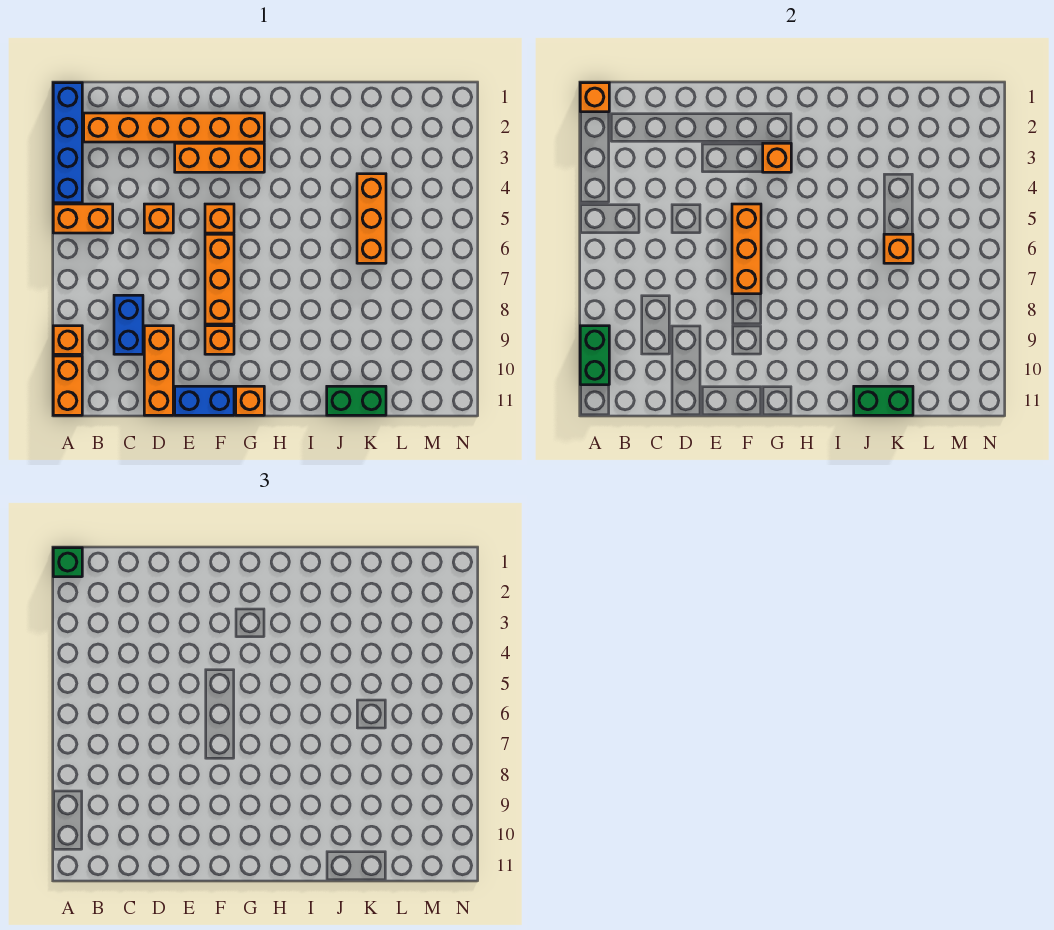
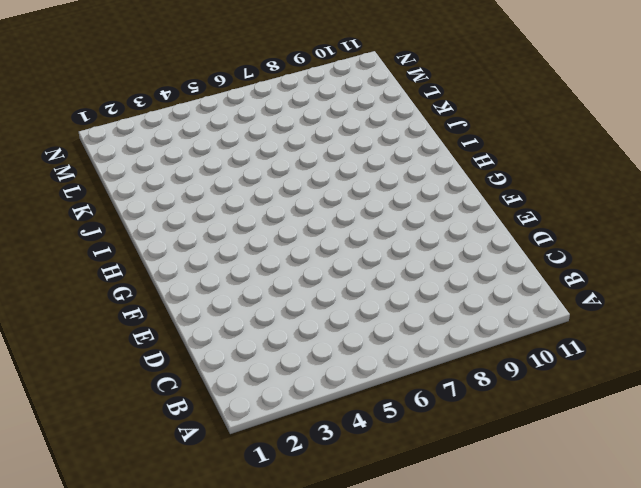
none -> blue brick A1:A4 level 1
none -> orange brick A5:B5 level 1
none -> orange brick A9 level 1

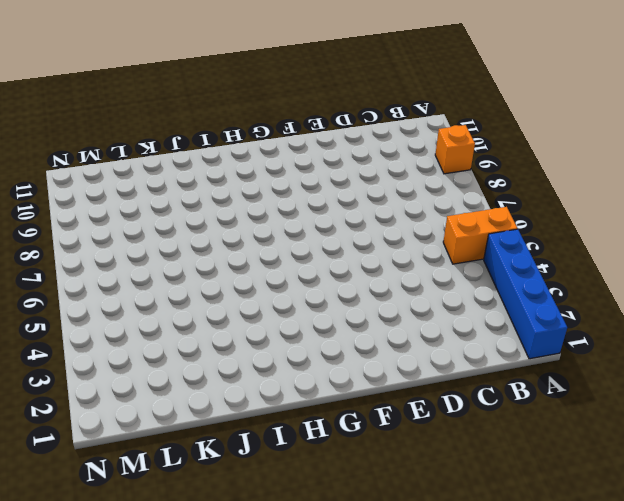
none -> orange brick A10:A11 level 1
none -> orange brick B2:G2 level 1
none -> blue brick C8:C9 level 1

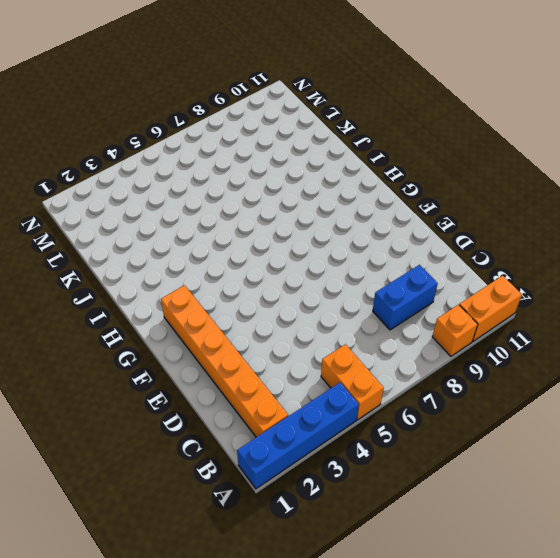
none -> orange brick D5 level 1
none -> orange brick D9:D11 level 1
none -> orange brick E3:G3 level 1

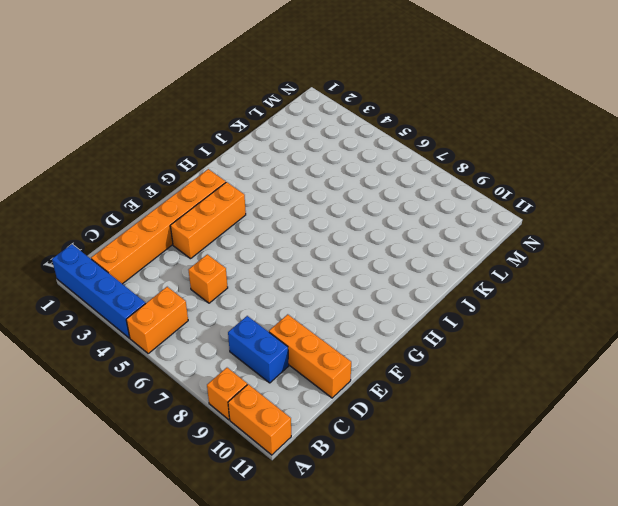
none -> blue brick E11:F11 level 1
none -> orange brick F5 level 1
none -> orange brick F6:F8 level 1

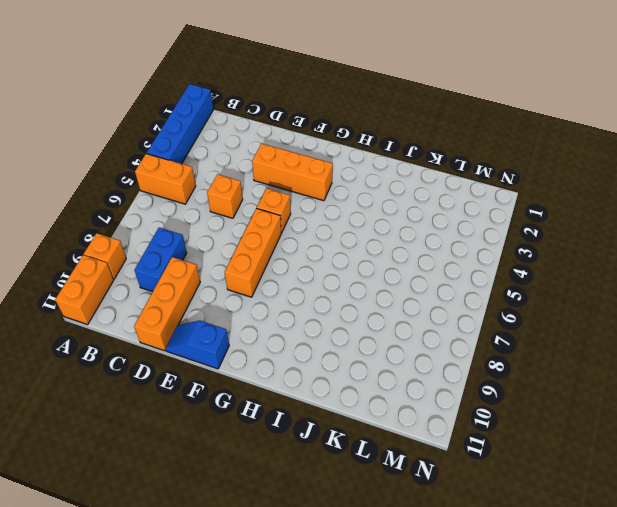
blue slope E11:F11 level 1 top F -> blue brick E11:F11 level 1
none -> orange brick B2:G2 level 1
none -> orange brick F9 level 1
none -> orange brick G11 level 1

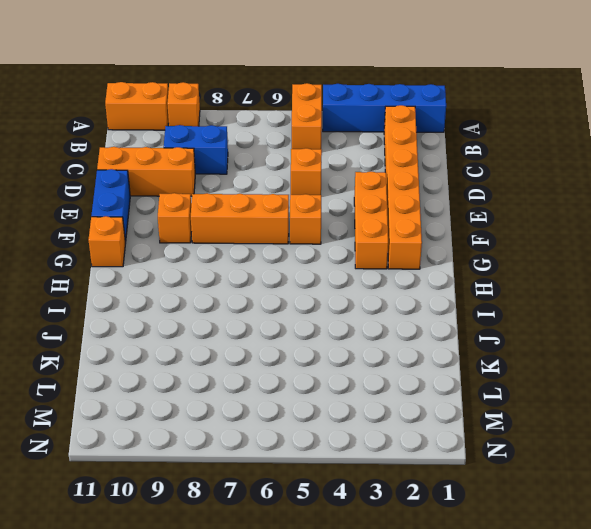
none -> green brick J11:K11 level 1
none -> orange brick K4:K6 level 1
none -> orange brick A1 level 2

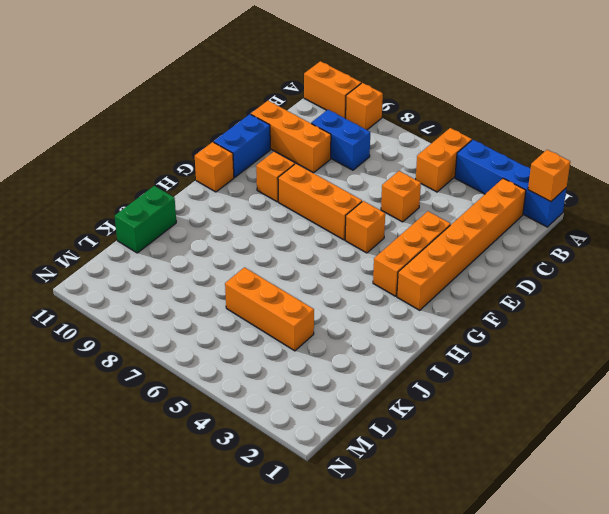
none -> green brick A9:A10 level 2
none -> orange brick F5:F7 level 2
none -> orange brick G3 level 2

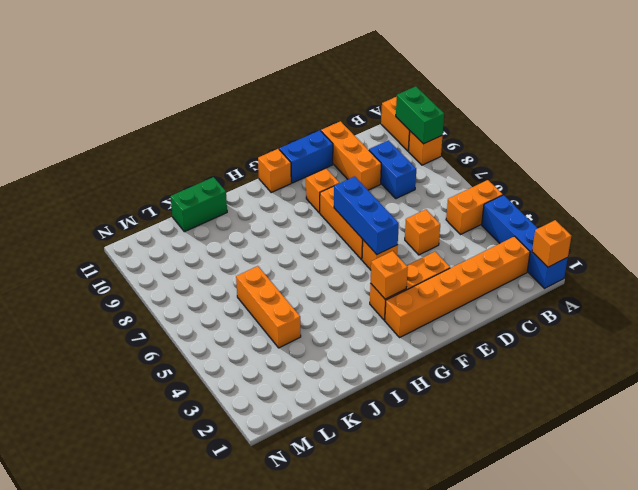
blue brick F5:F7 level 2 -> orange brick F5:F7 level 2
none -> green brick J11:K11 level 2
none -> orange brick K6 level 2
none -> green brick A1 level 3

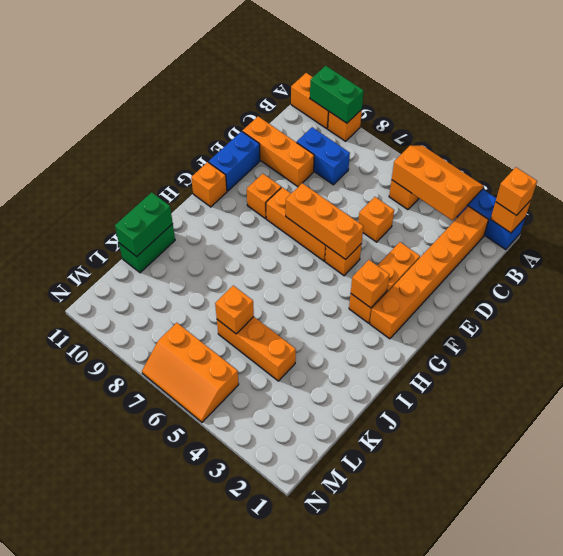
orange brick A1 level 3 -> green brick A1 level 3
orange slope A3:B5 level 2 top B -> none
orange slope M5:N7 level 1 top M -> none

